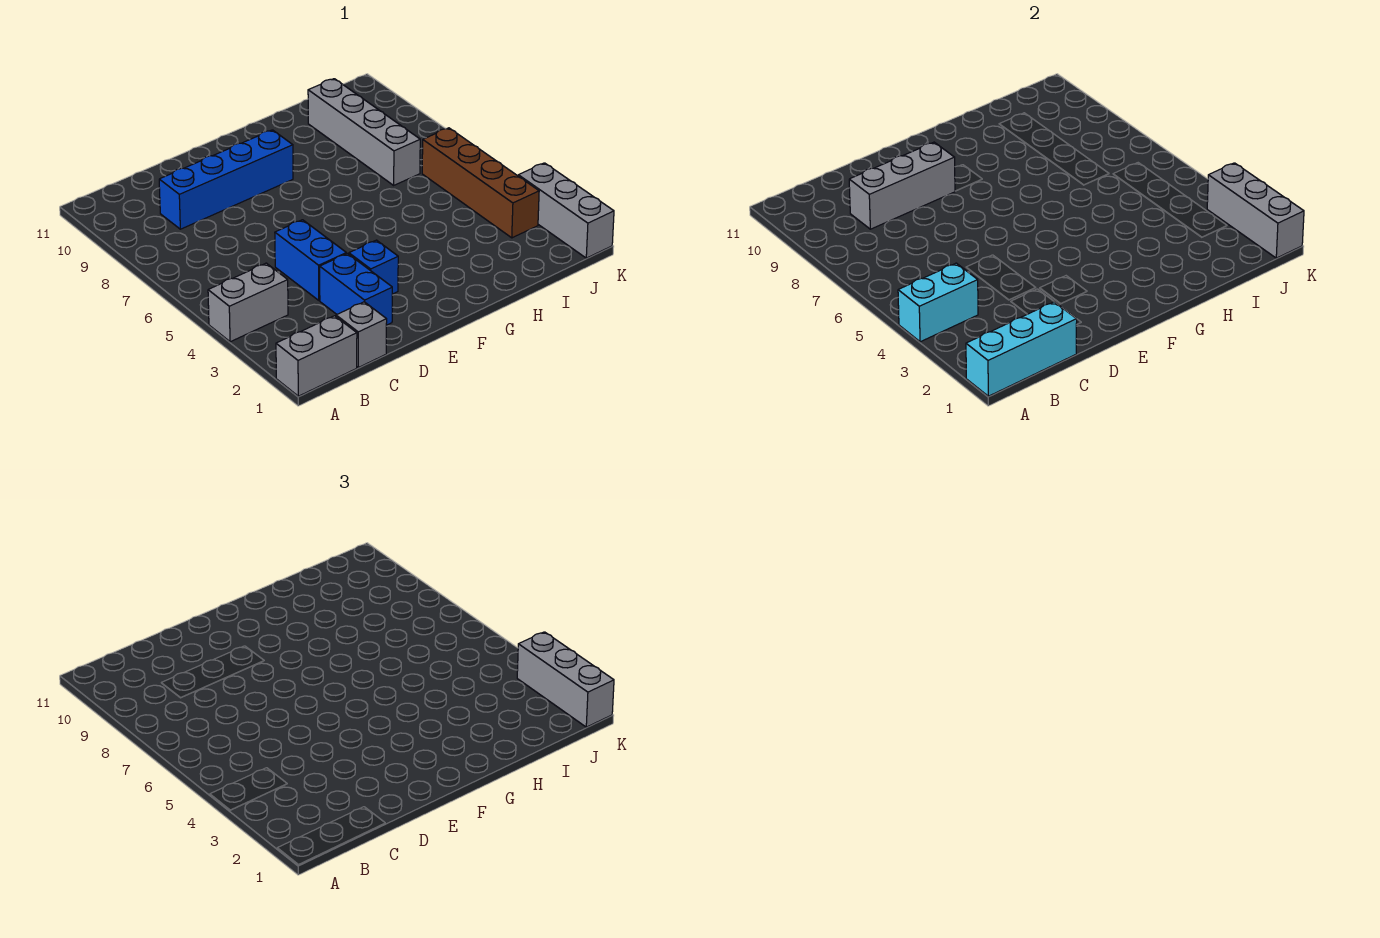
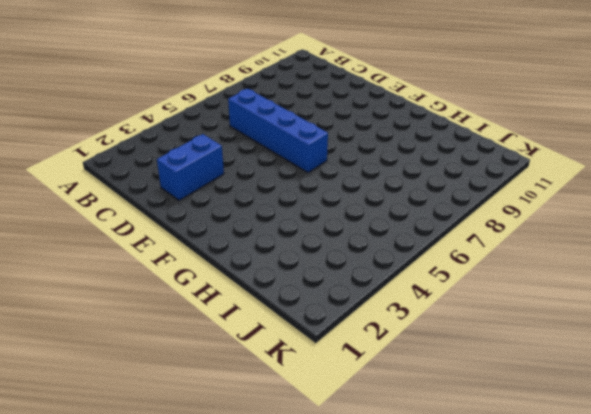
blue brick C6:F6 level 1 -> blue brick C9:F9 level 1
none -> grey brick A1:B1 level 1
none -> grey brick A4:B4 level 1
none -> grey brick C1 level 1

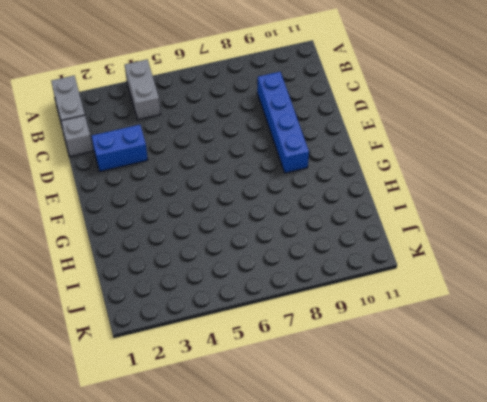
none -> blue brick D4:D5 level 1
none -> blue brick E3 level 1
none -> grey brick I7:I10 level 1

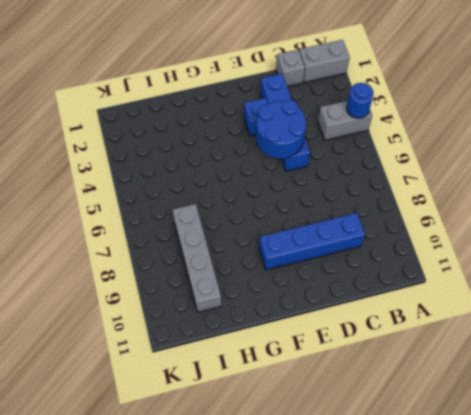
blue round brick A4 level 2 -> cyan brick A4:B4 level 2
blue round brick D4:E5 level 2 -> none
none -> brown brick J3:J6 level 1
none -> grey brick K1:K3 level 1
none -> cyan brick A1:C1 level 2

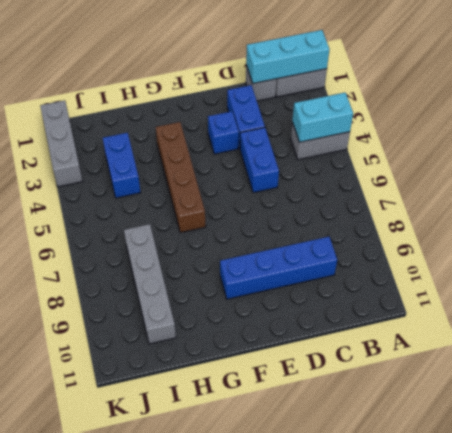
brown brick G3:G6 level 1 -> brown brick J3:J6 level 1
blue brick I3:I4 level 1 -> none
none -> grey brick C9:E9 level 2
none -> grey brick K1:K3 level 2
none -> grey brick K1:K3 level 3

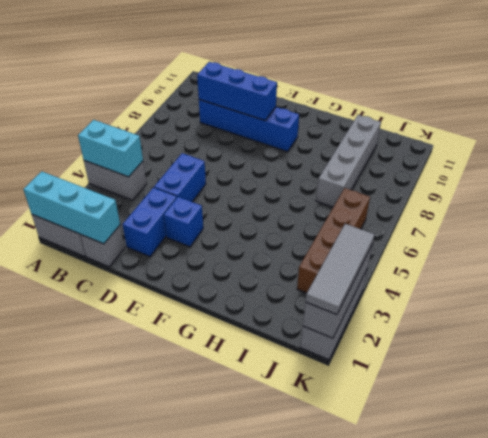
blue brick C9:E9 level 2 -> grey brick C9:E9 level 2
grey tile K1:K3 level 3 -> grey brick K1:K3 level 3

